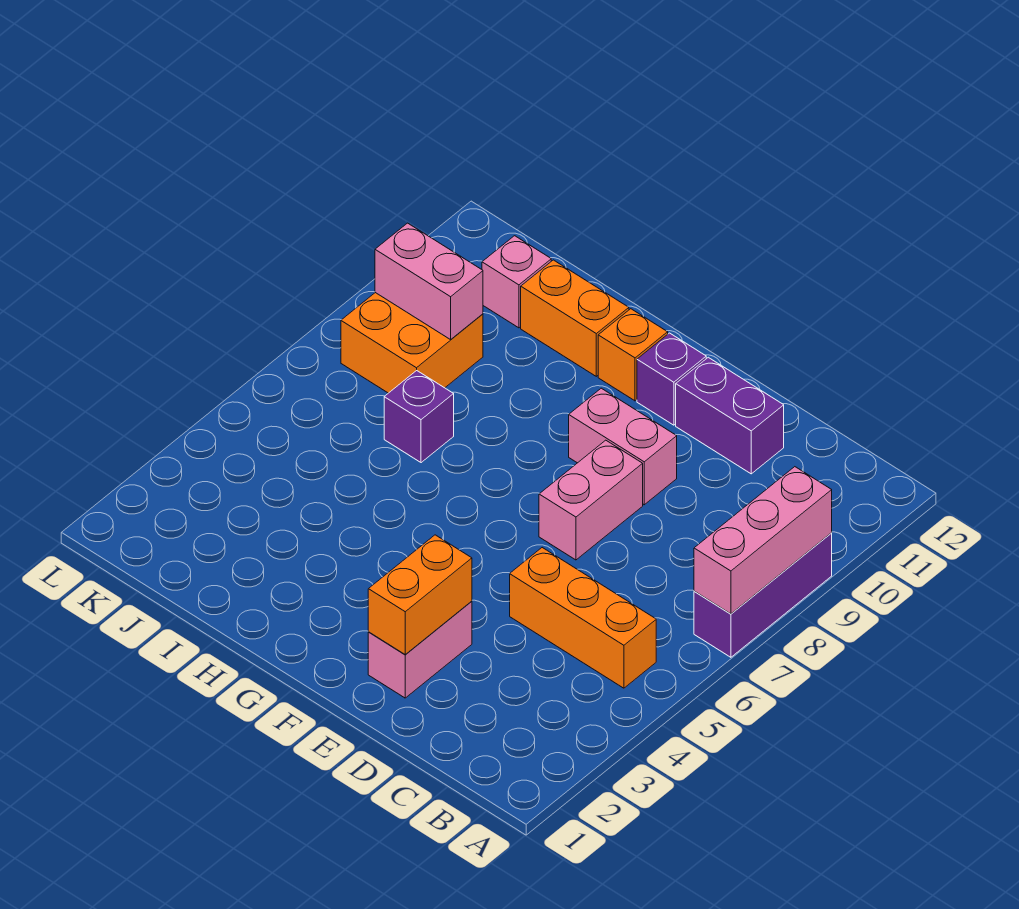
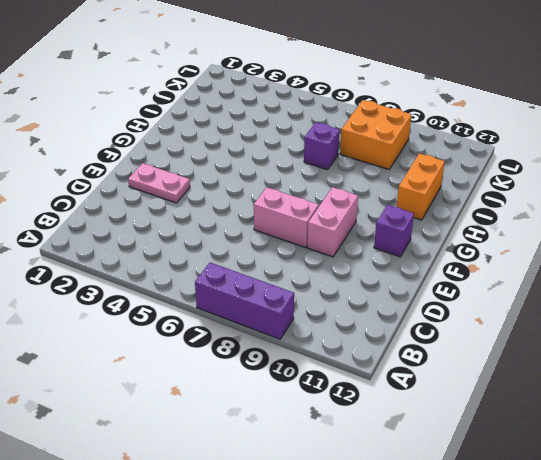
pink plate E2:E3 level 1 -> pink brick E2:E3 level 1
none -> orange brick B5:D5 level 1
none -> purple brick D11:E11 level 1
none -> orange brick G11 level 1

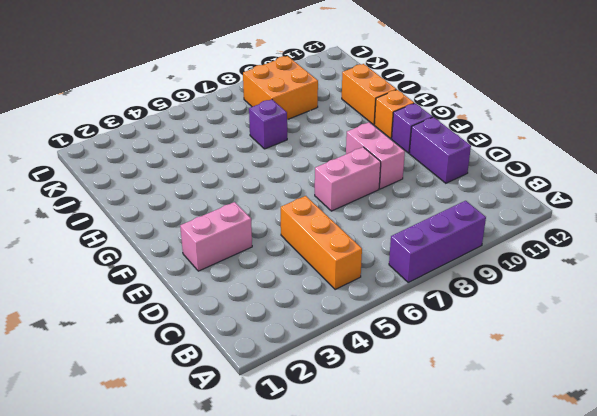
none -> pink brick J11 level 1
none -> pink brick A7:A9 level 2
none -> orange brick E2:E3 level 2

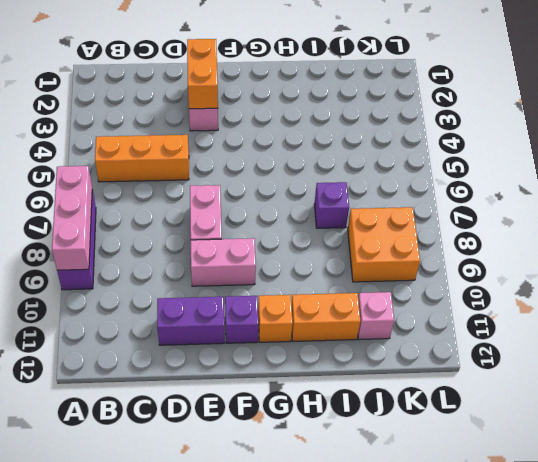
none -> pink brick J9:K9 level 2

